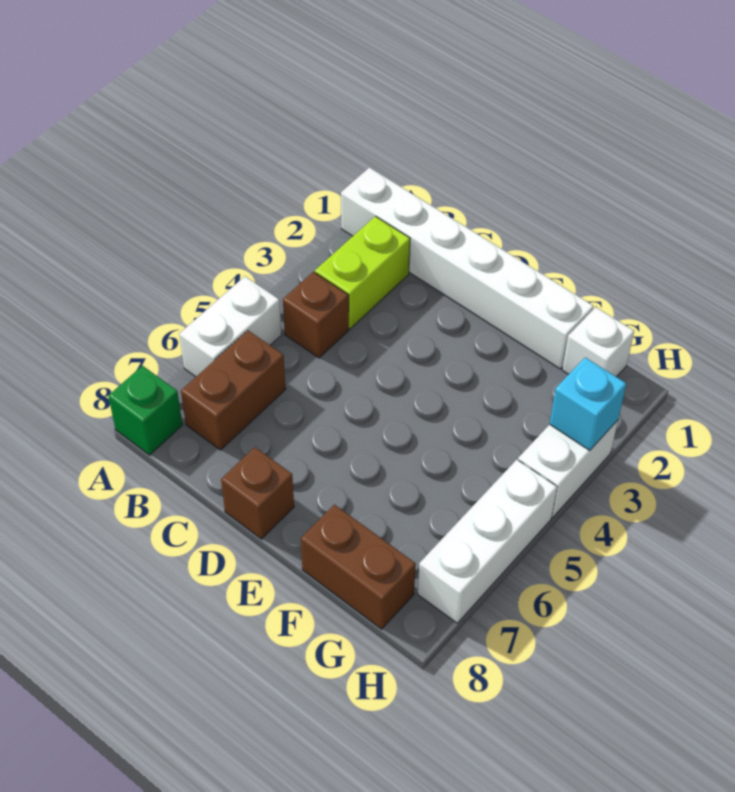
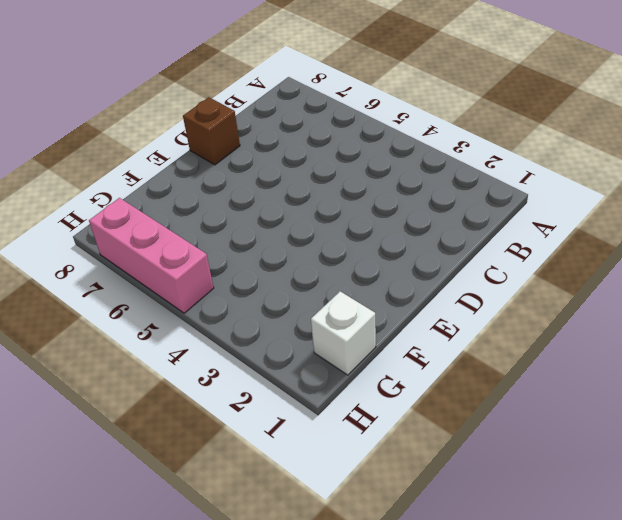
pink brick H5:H7 level 1 -> white brick H5:H7 level 1
none -> white brick A1:F1 level 1
none -> white brick A5:A6 level 1
none -> green brick A8 level 1

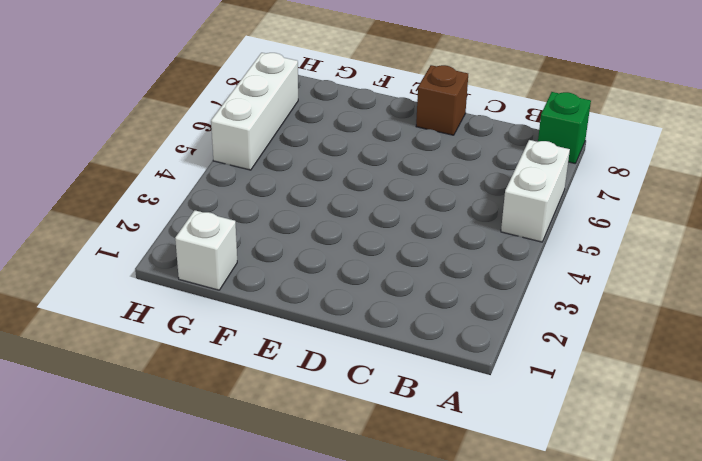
none -> white brick A1:F1 level 1
none -> lime brick B2:B3 level 1
none -> brown brick B4 level 1

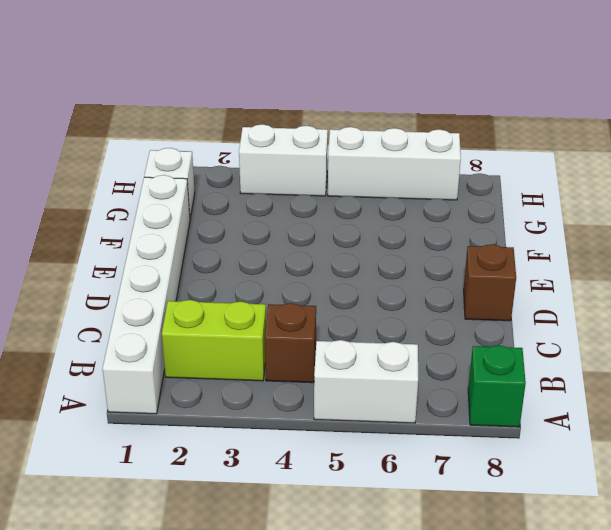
none -> brown brick B6:B7 level 1
none -> brown brick F8:G8 level 1
none -> cyan brick H3 level 2

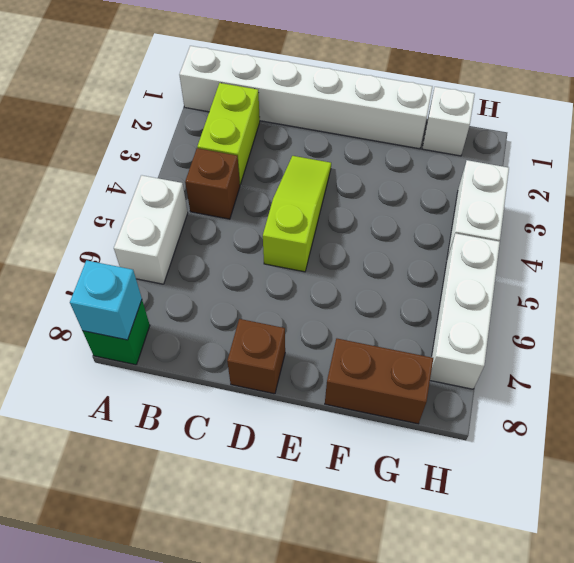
cyan brick A8 level 2 -> cyan brick H3 level 2
lime slope D3:D5 level 1 top 5 -> none
none -> brown brick B6:B7 level 1

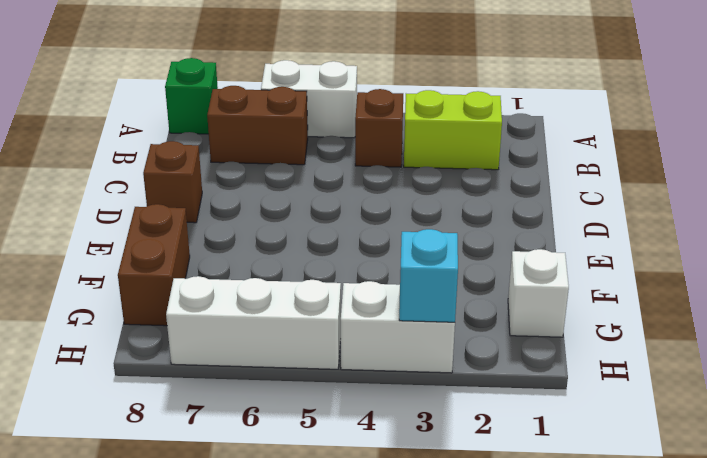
none -> white brick A1:F1 level 1

